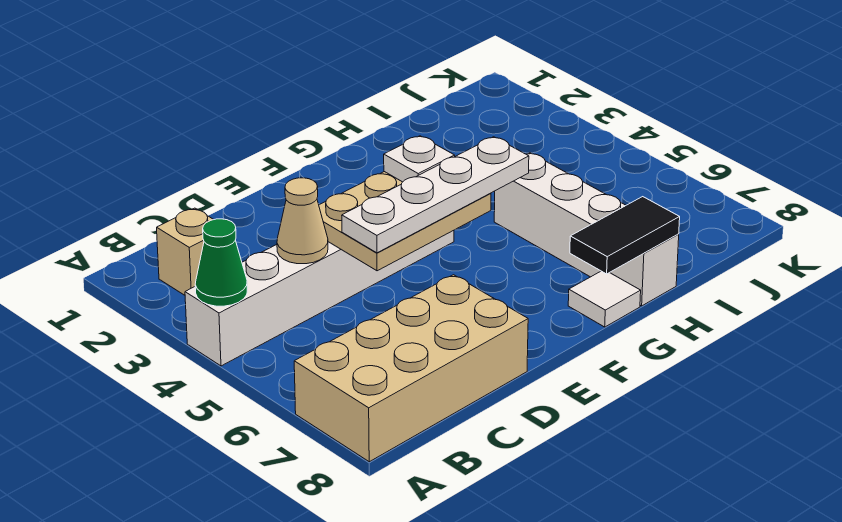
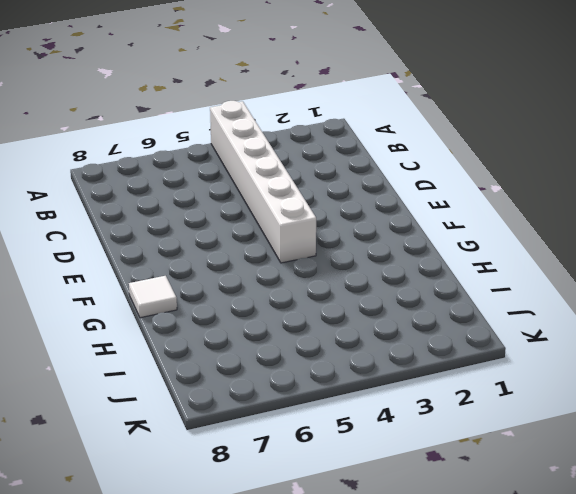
none -> tan brick A7:D8 level 1
none -> tan brick B2 level 1

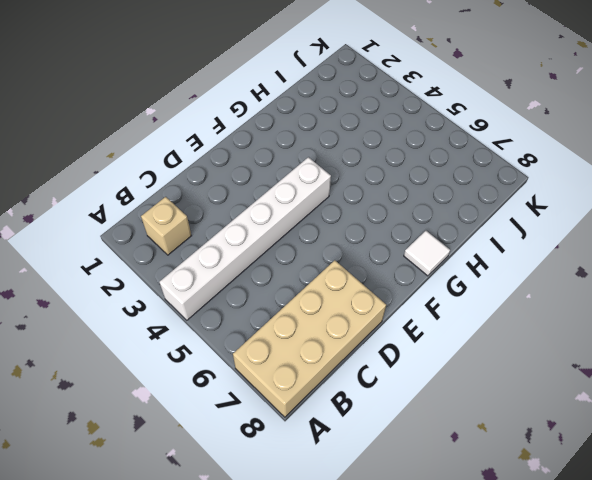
none -> white brick H5:H8 level 1
none -> green cone A4 level 2

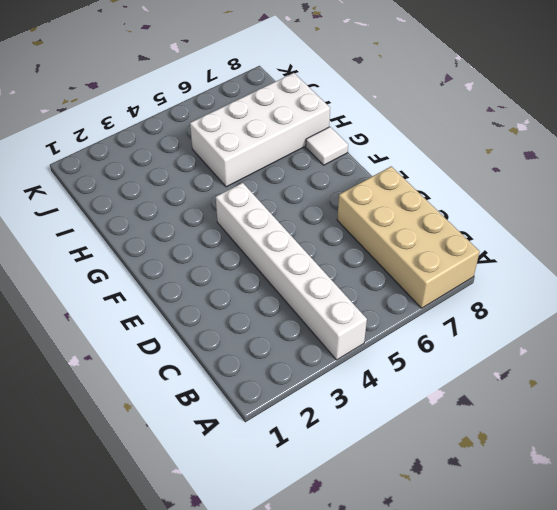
white brick H5:I8 level 1 -> white brick H5:H8 level 1
none -> tan brick B2 level 1
none -> green cone A4 level 2

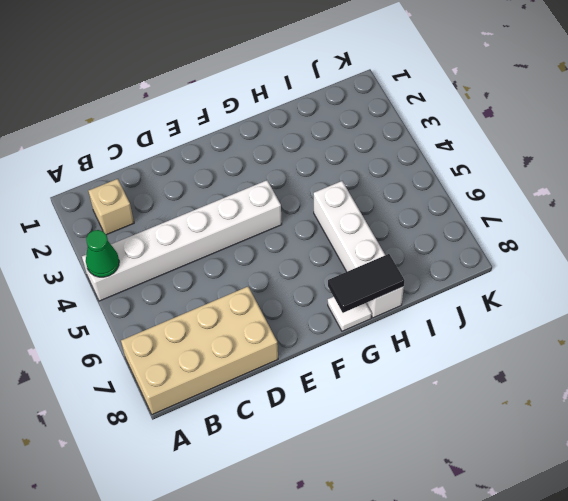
none -> tan cone C4 level 2
none -> tan plate D4:F5 level 2

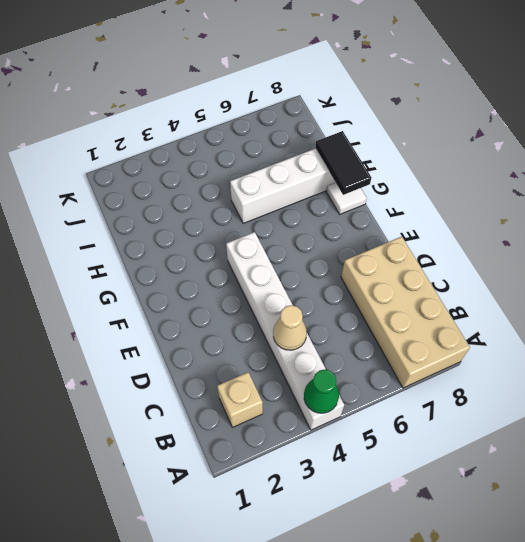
none -> tan plate D4:F5 level 2
none -> white plate D5:G5 level 3

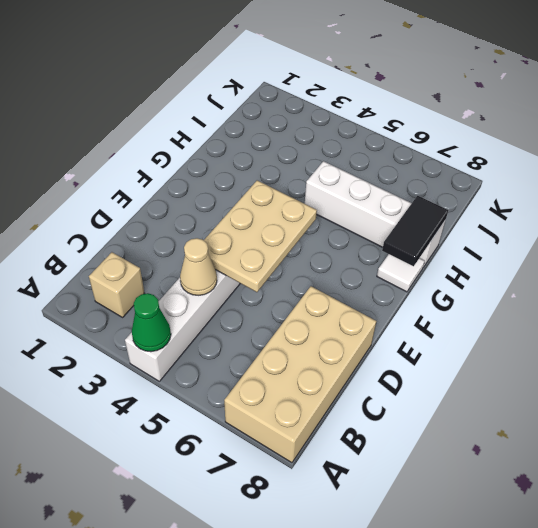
none -> white plate D5:G5 level 3
none -> white plate F4 level 3

